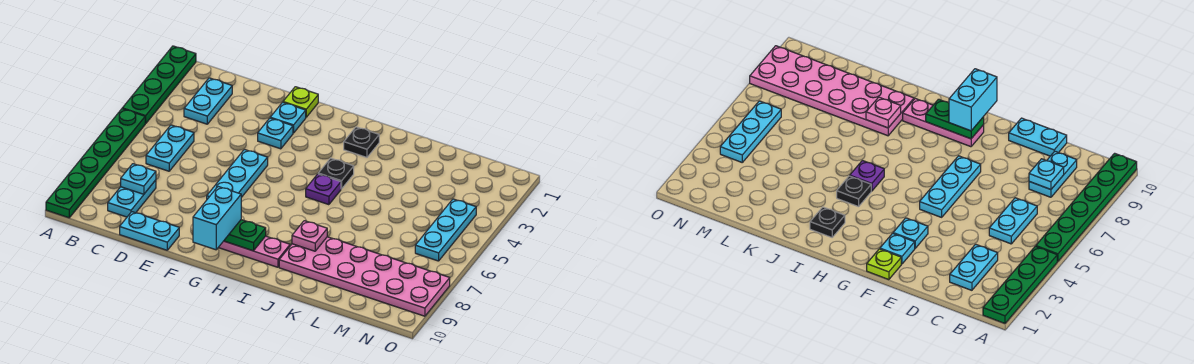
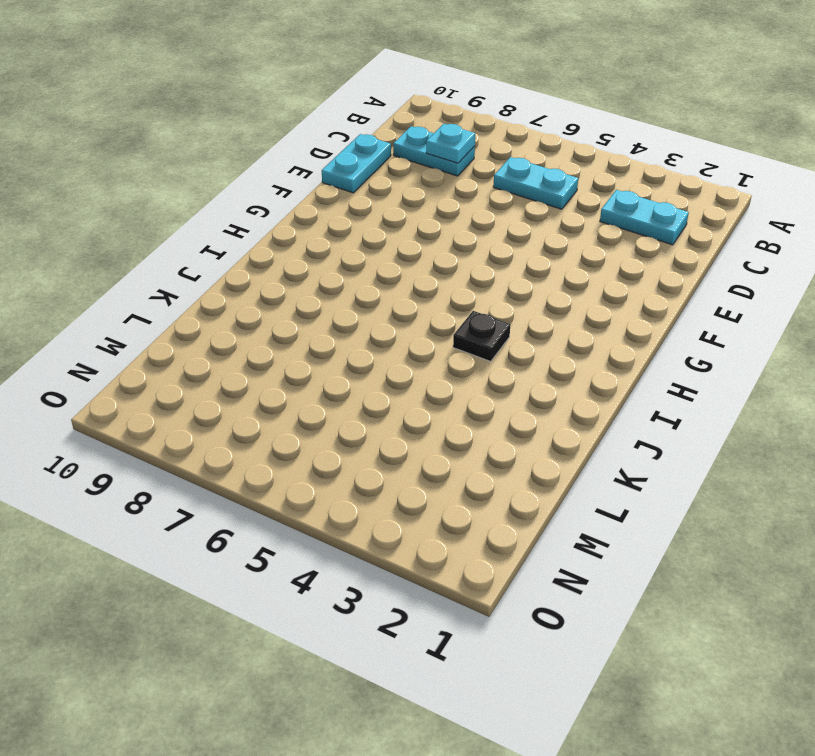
none -> green plate A1:A4 level 1
none -> green plate A5:A10 level 1
none -> lime plate F1 level 1

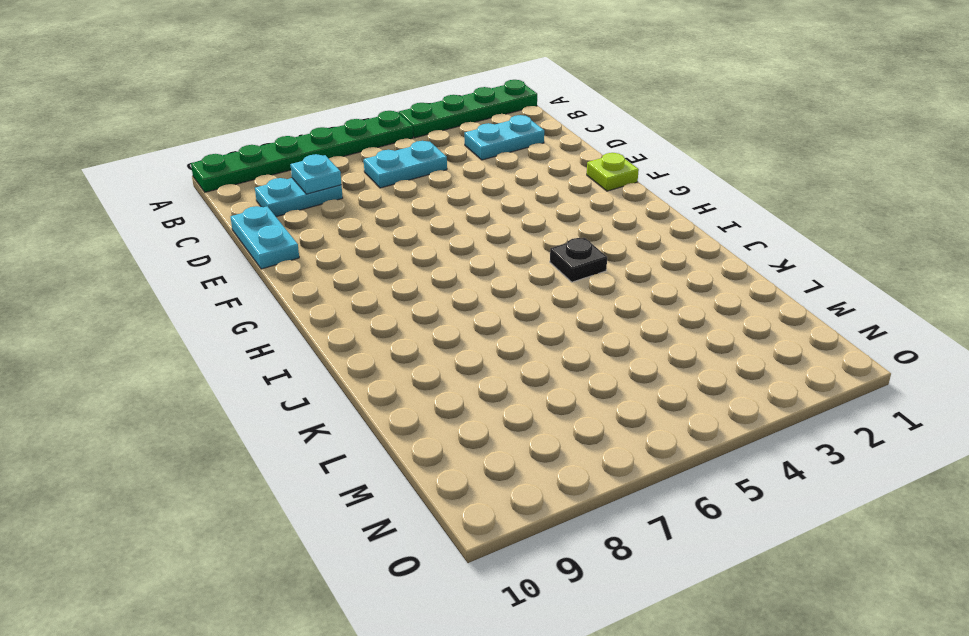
none -> cyan plate F2 level 1
none -> cyan plate F3 level 1
none -> cyan plate F5:F7 level 1

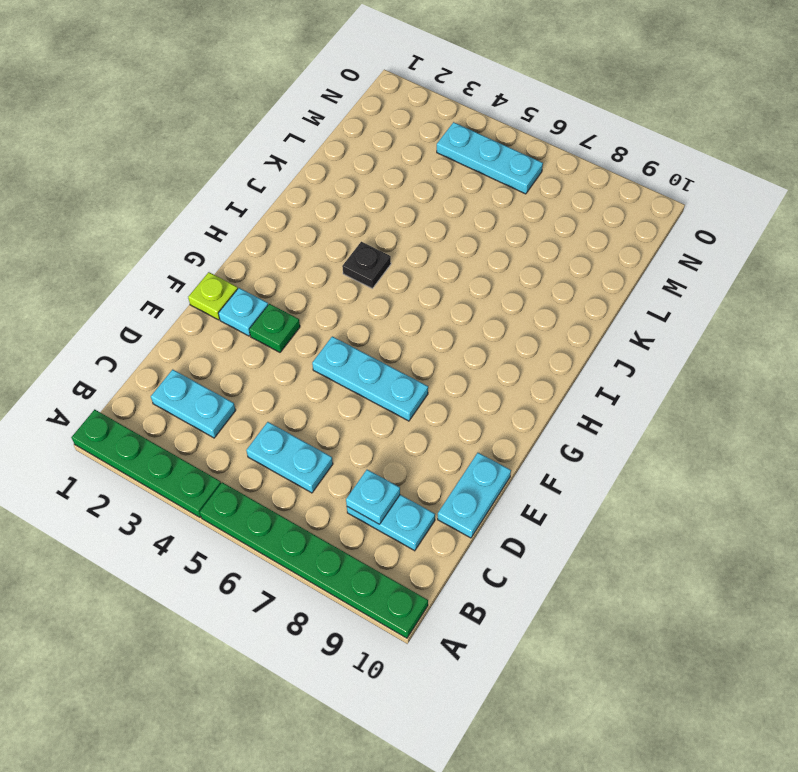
green plate F3 level 1 -> cyan plate F3 level 1
none -> pink plate G9:I9 level 1
none -> black plate I2 level 1
none -> purple plate I5 level 1

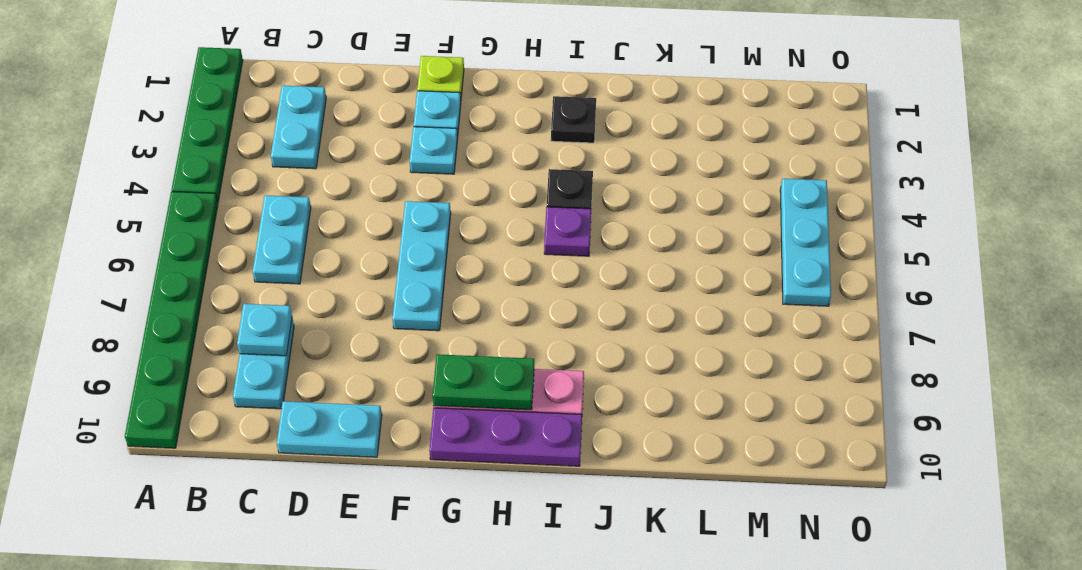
purple plate G10:I10 level 1 -> none
none -> pink plate J8:O9 level 1
none -> pink plate J8 level 2
none -> cyan brick G9:G10 level 3

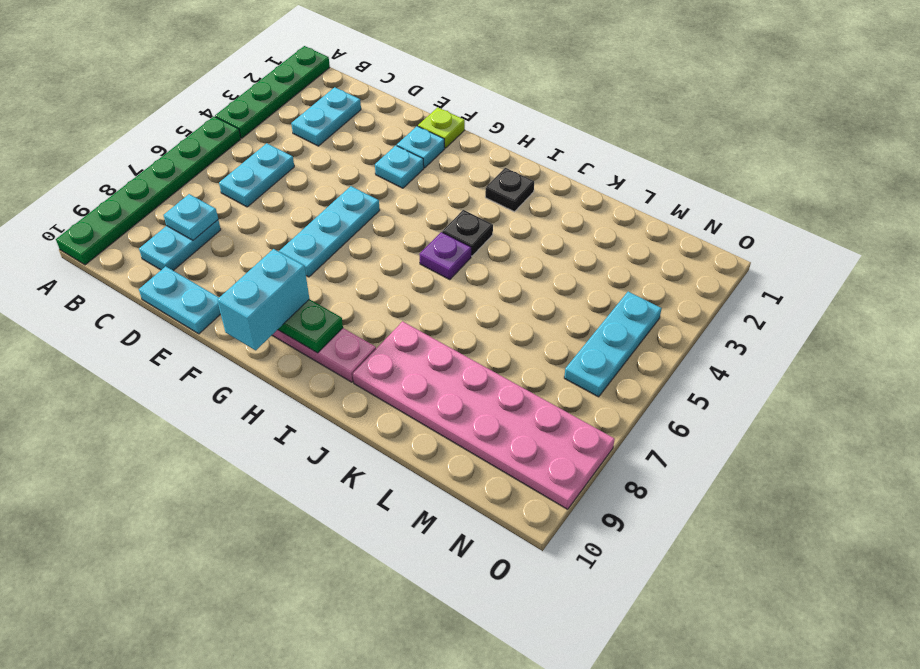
none -> pink plate J8 level 2

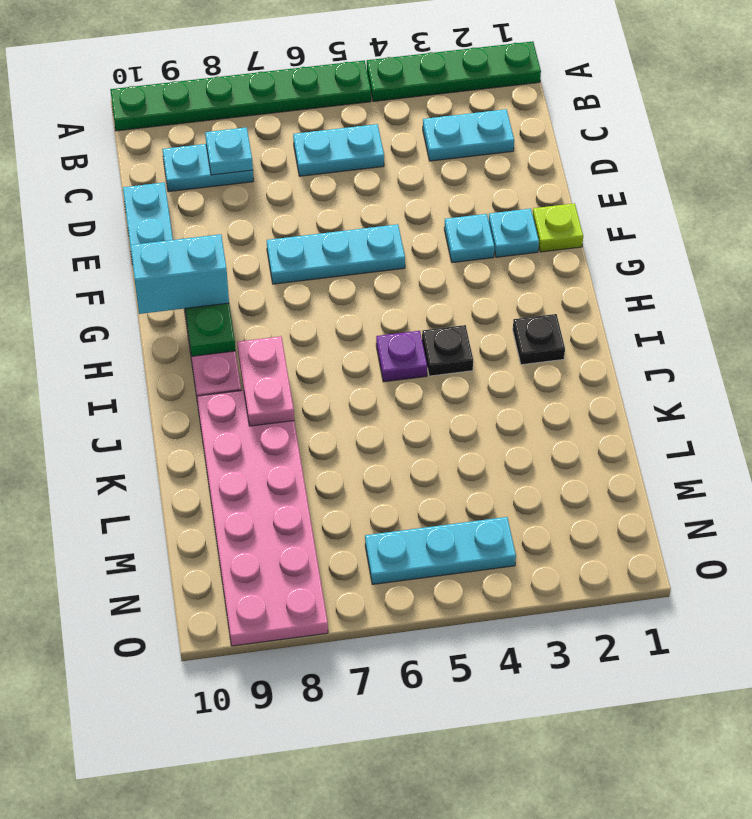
pink plate I8:J8 level 2 -> pink plate J8 level 2

